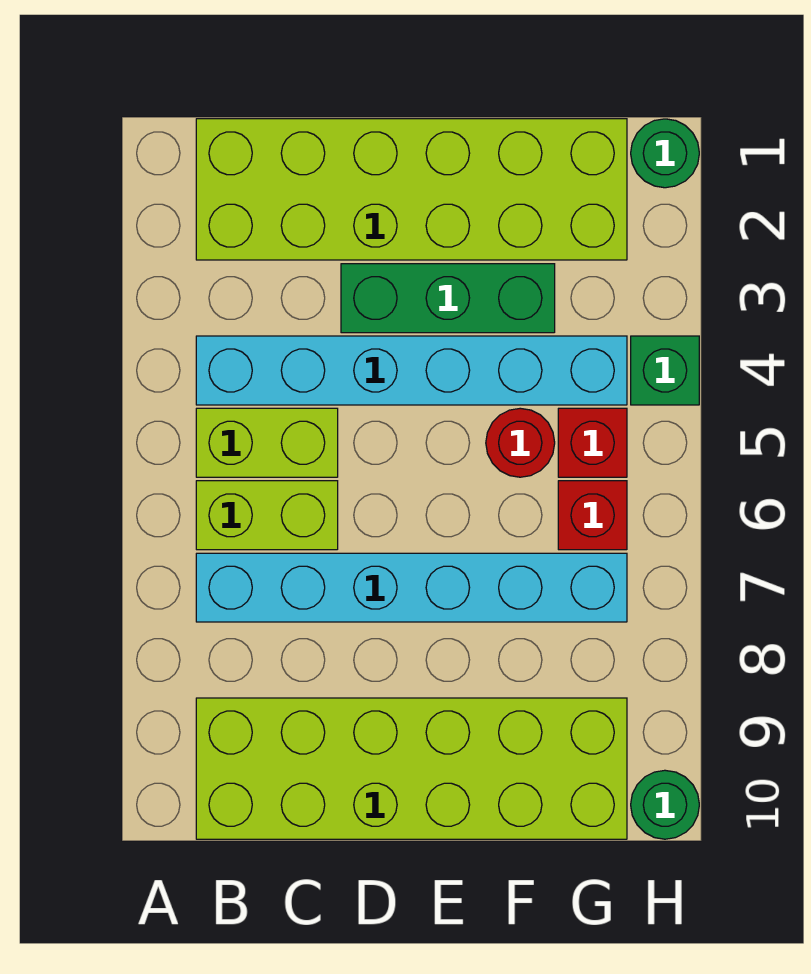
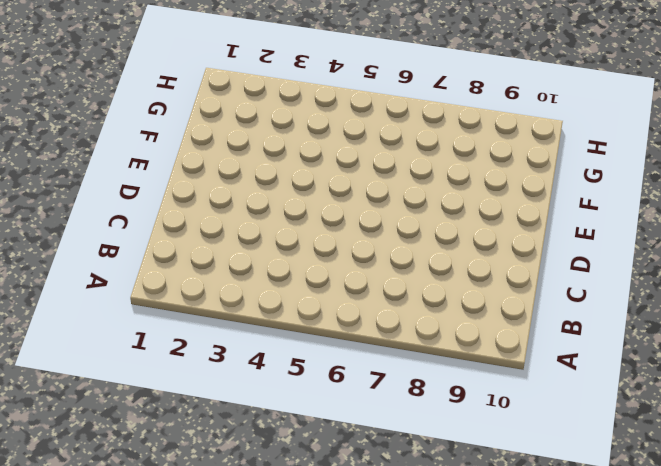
none -> lime brick B1:G2 level 1
none -> cyan brick B4:G4 level 1
none -> lime brick B5:C5 level 1

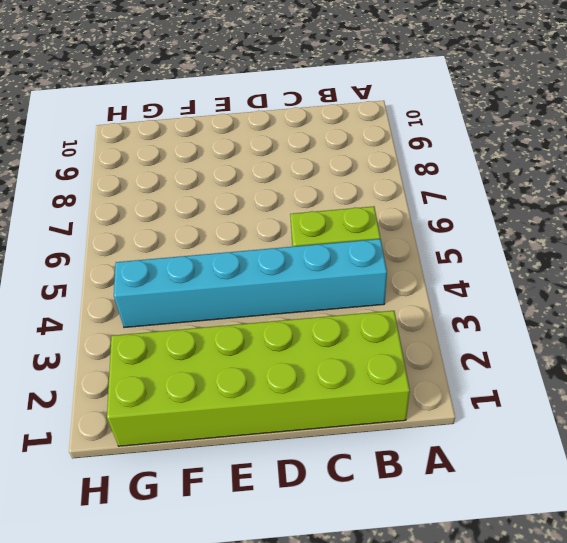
none -> lime brick B6:C6 level 1
none -> cyan brick B7:G7 level 1
none -> lime brick B9:G10 level 1

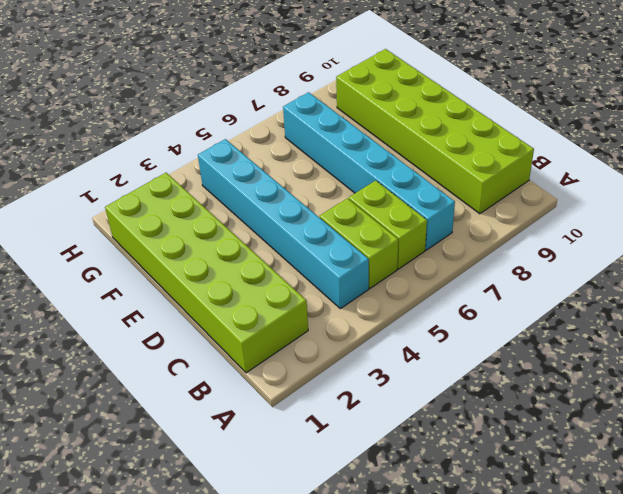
none -> green brick D3:F3 level 1
none -> red round brick F5 level 1
none -> red brick G5 level 1

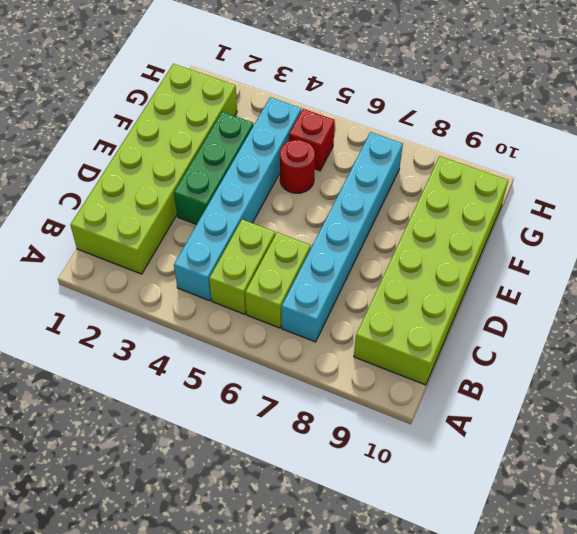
none -> red brick G6 level 1
none -> green round brick H1 level 1
none -> green brick H4 level 1

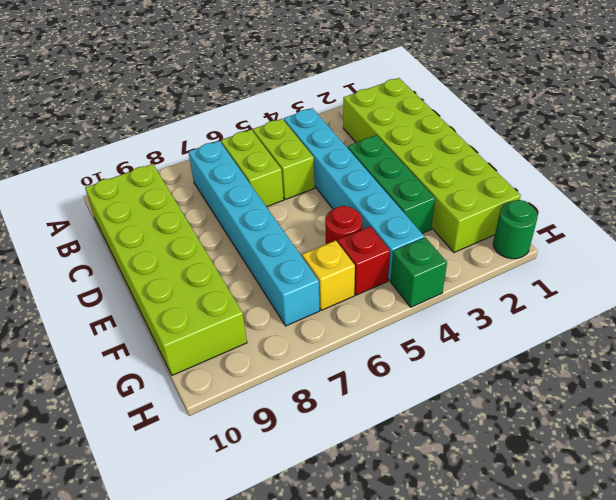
yellow brick G6 level 1 -> red brick G6 level 1
none -> green round brick H10 level 1

